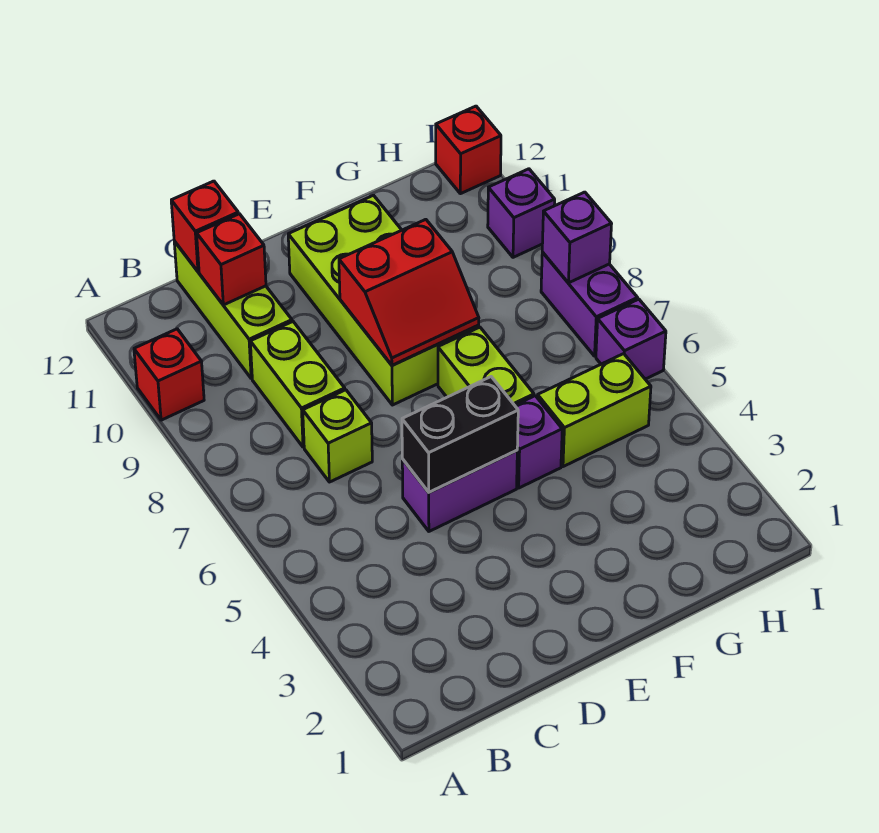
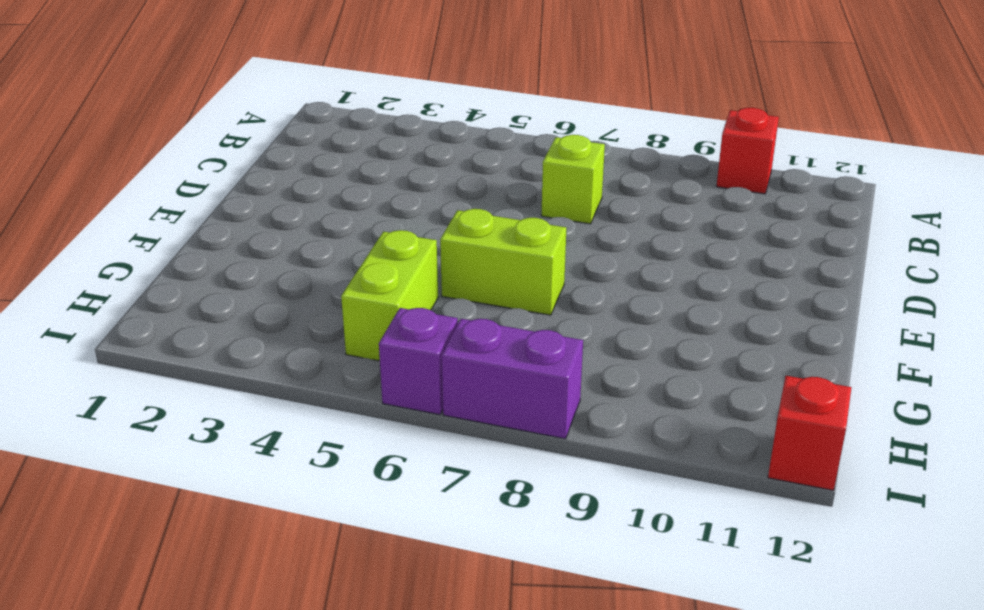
none -> lime brick C8:C9 level 1
none -> lime brick C10:C12 level 1
none -> purple brick D5:E5 level 1

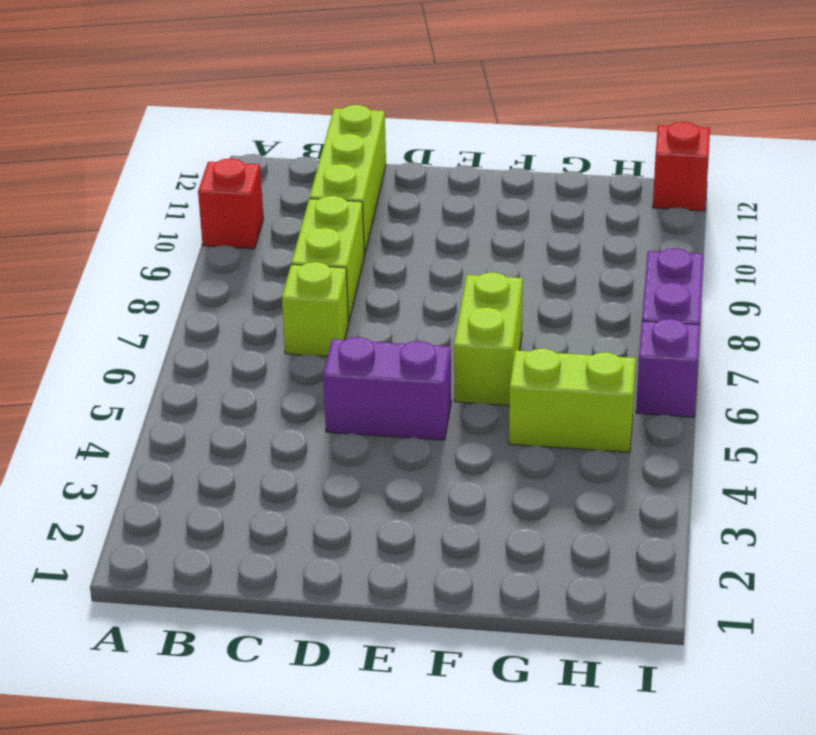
none -> lime brick E8:F11 level 1
none -> purple brick F5 level 1
none -> purple brick I10 level 1

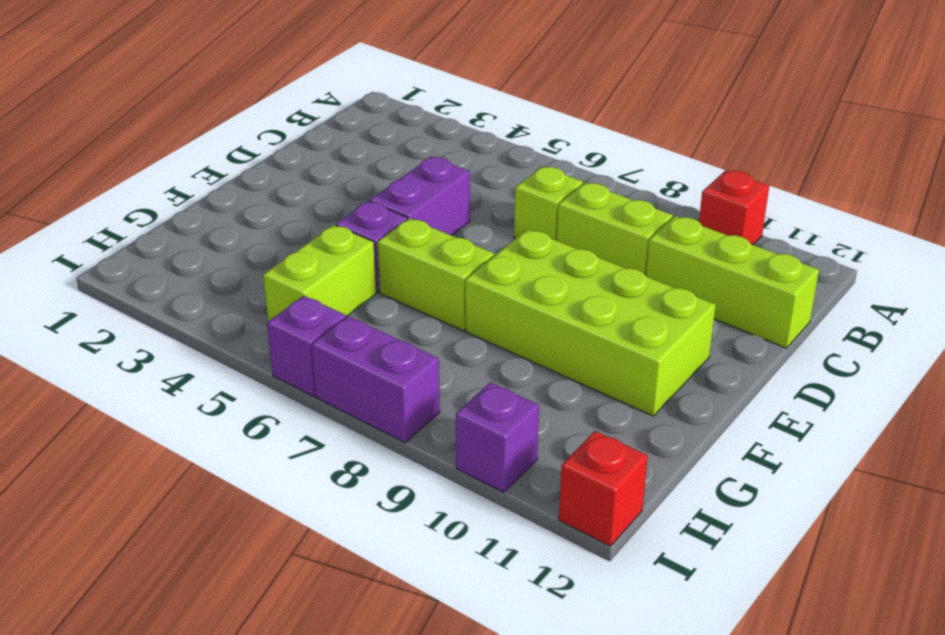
none -> red brick C11 level 2
none -> red brick C12 level 2
none -> black brick D5:E5 level 2

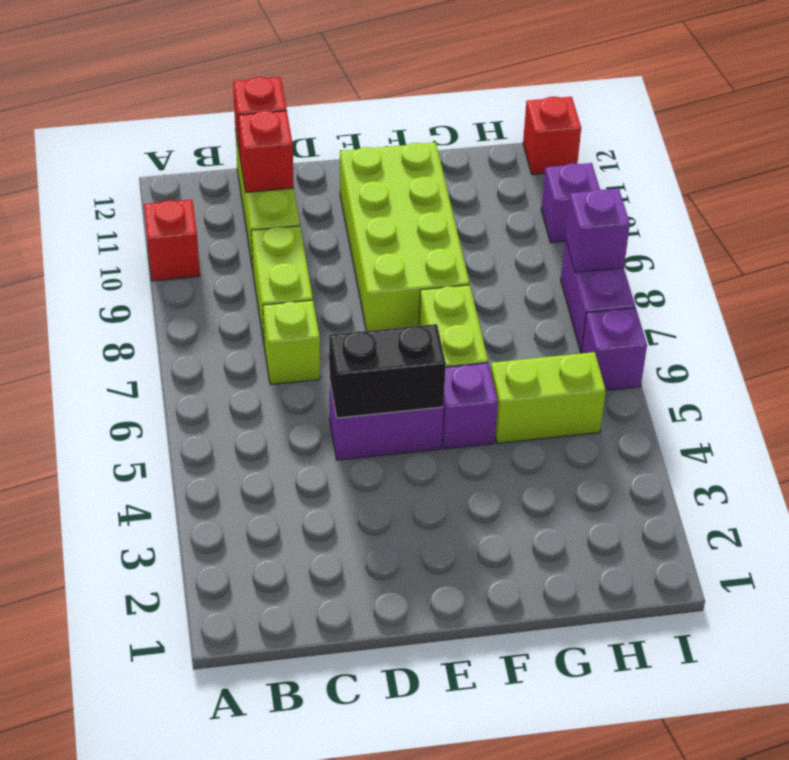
none -> red slope E8:F9 level 2 top 9

